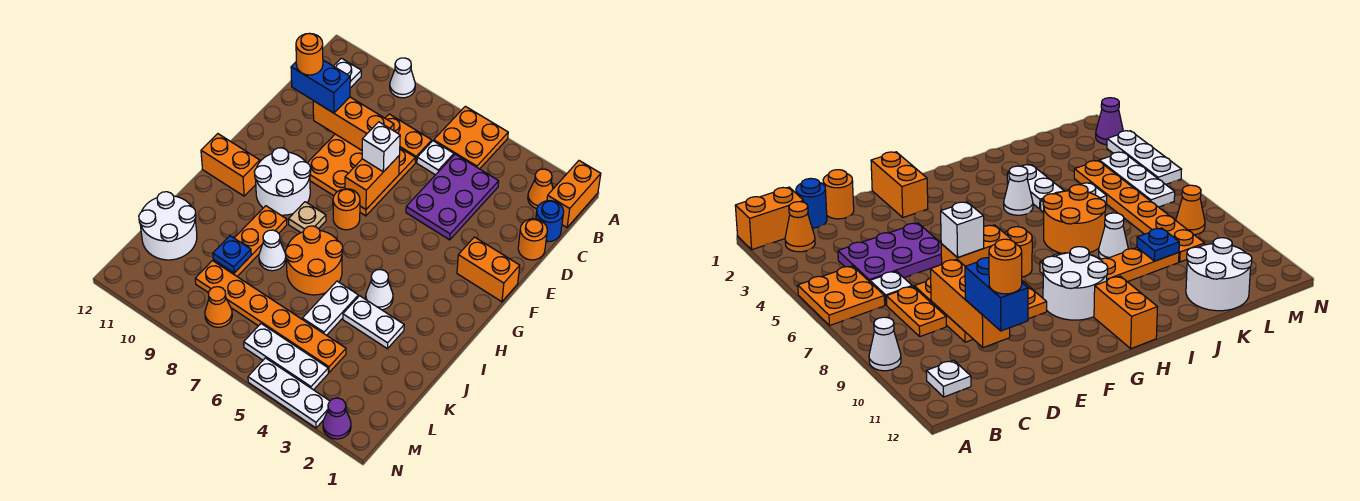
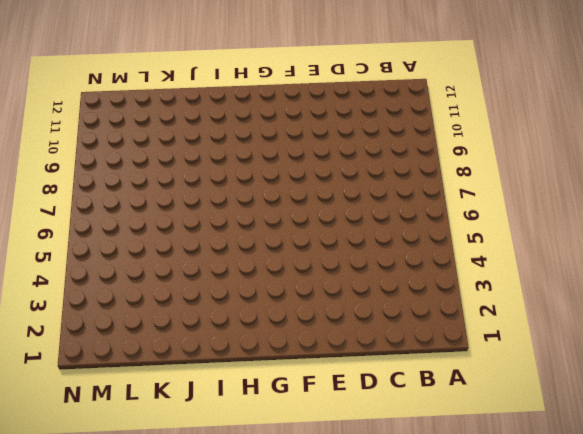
none -> orange brick A1:B1 level 1
none -> orange plate A5:B6 level 1
none -> white cone A9 level 1
none -> orange cone B2 level 1

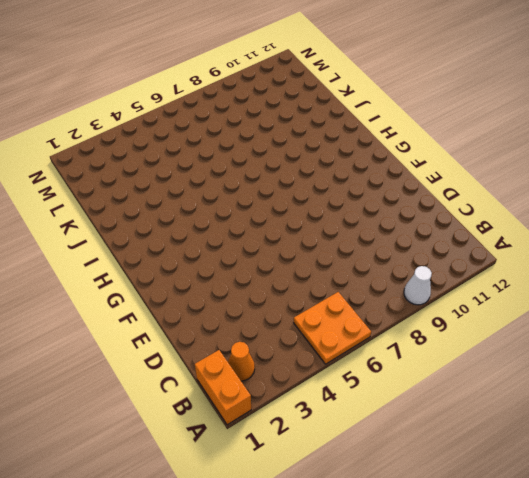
none -> white plate B11 level 1
none -> blue round brick C1 level 1
none -> purple plate C4:E5 level 1
none -> white plate C6 level 1

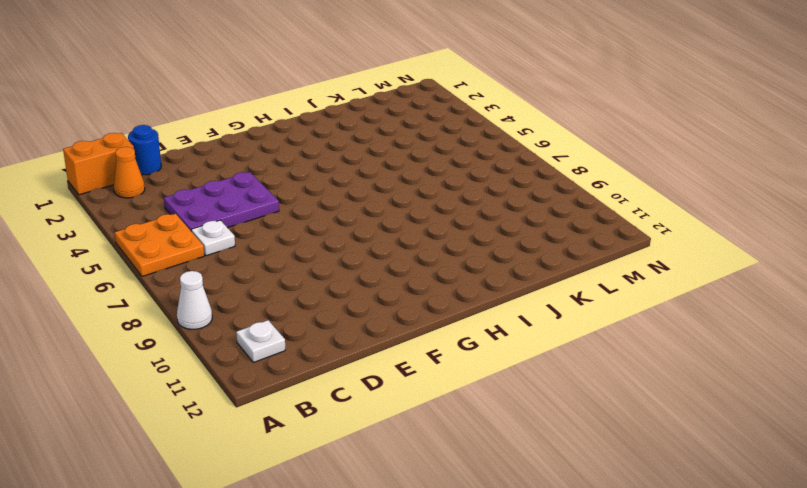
none -> orange plate C7:C8 level 1
none -> orange round brick D1 level 1
none -> orange plate D7:F9 level 1
none -> orange brick F1:F2 level 1

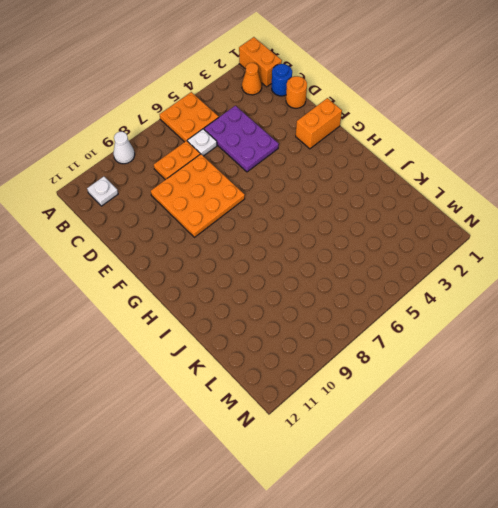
none -> orange round brick G7 level 1
none -> white round brick G9:H10 level 1
none -> tan plate H8 level 1
none -> orange brick H11:H12 level 1

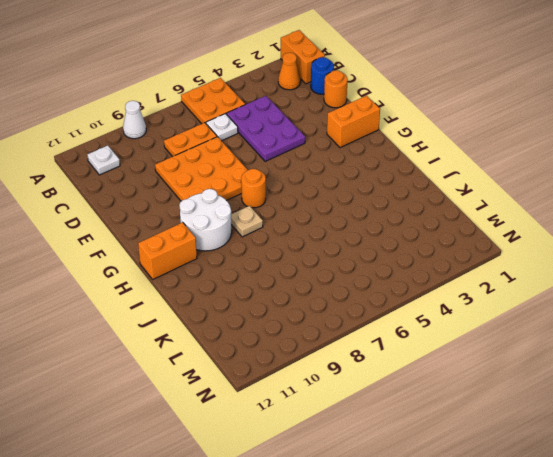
none -> white cone I4 level 1
none -> orange round brick I6:J7 level 1
none -> orange plate I9:K9 level 1
none -> white plate J3:J4 level 1

